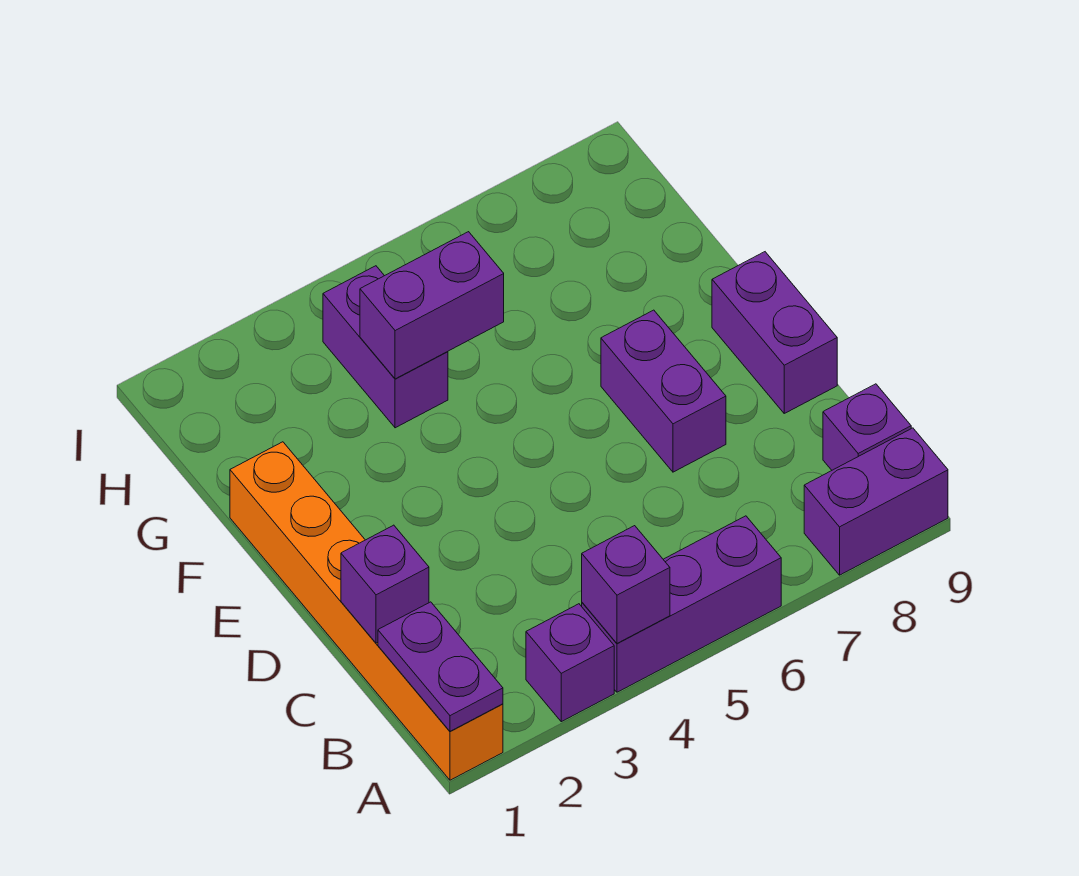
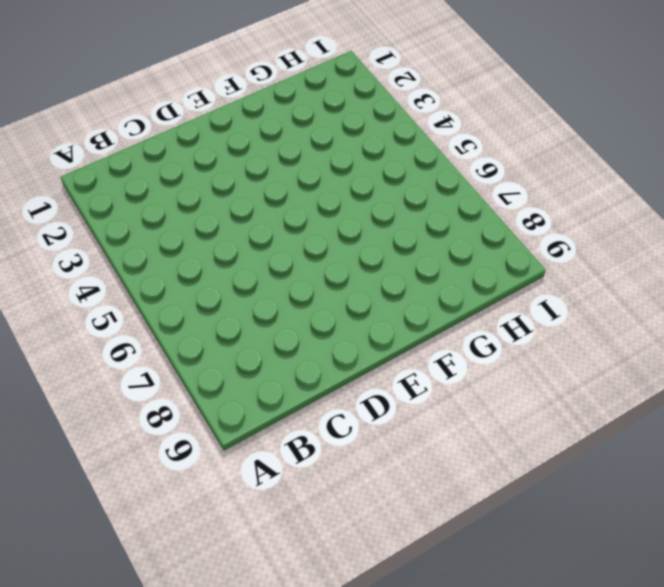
none -> orange brick A1:F1 level 1
none -> purple brick A3 level 1
none -> purple brick A4:A6 level 1

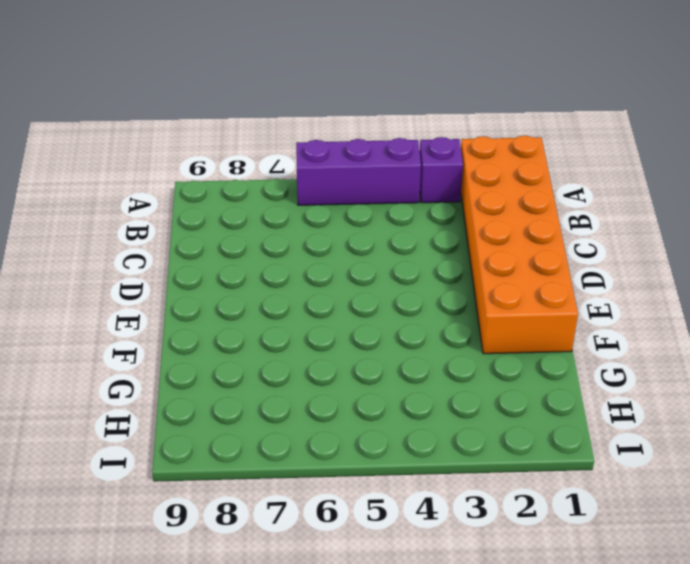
orange brick A1:F2 level 1 -> orange brick A1:F1 level 1
none -> purple brick A8:A9 level 1
none -> purple brick B9 level 1
none -> purple brick D7:E7 level 1

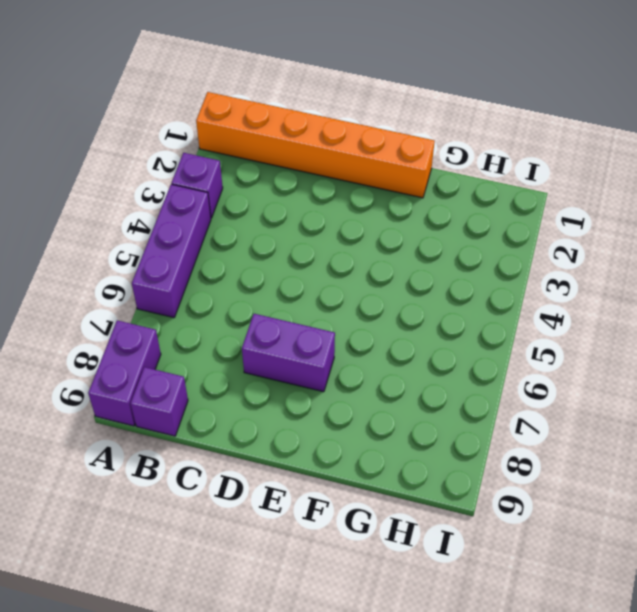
none -> purple brick D9:E9 level 1
none -> purple brick G4:H4 level 1
none -> purple plate A1:B1 level 2

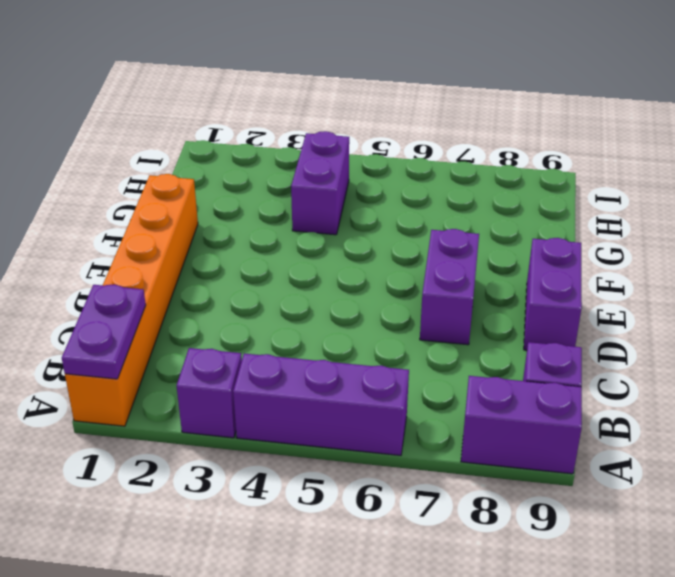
none -> purple brick A4 level 2
none -> purple brick C1 level 2
none -> purple brick G4:G5 level 2

